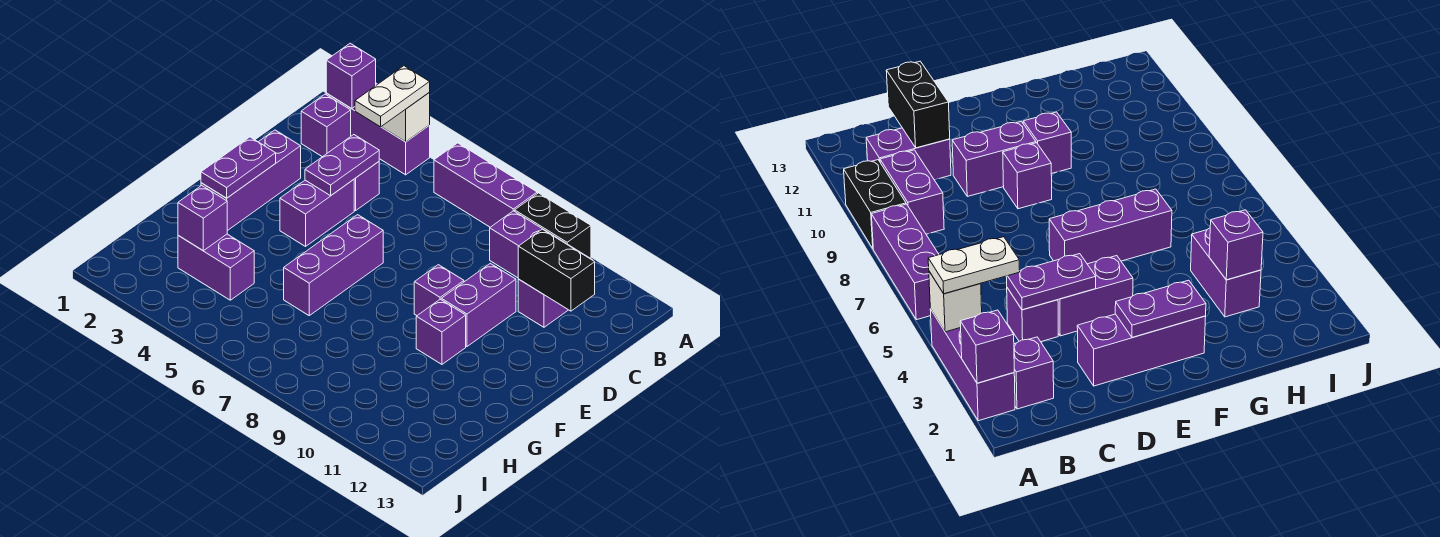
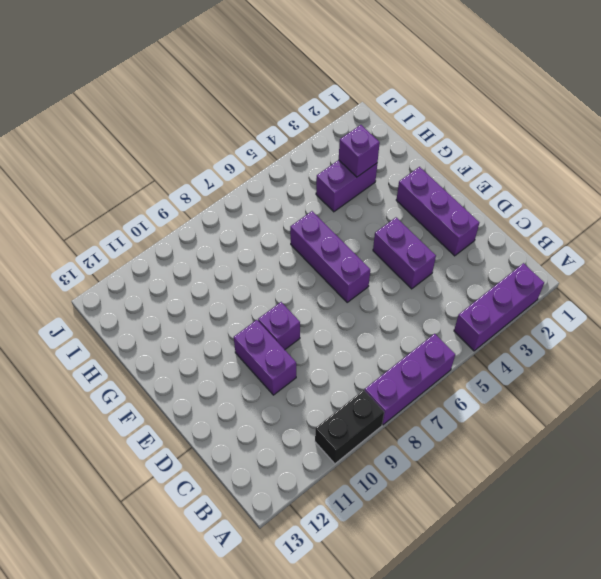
none -> purple brick B2 level 1
none -> purple brick B9:B10 level 1
none -> purple brick B11:C11 level 1

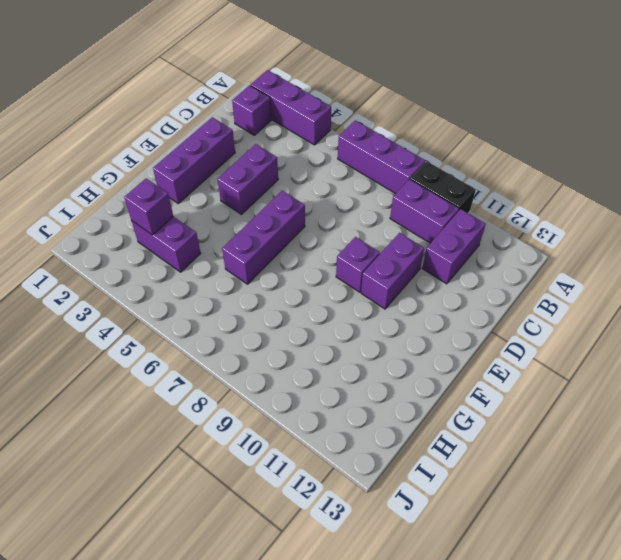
none -> purple brick C4 level 1
none -> purple brick F10 level 1
none -> purple brick A2 level 2

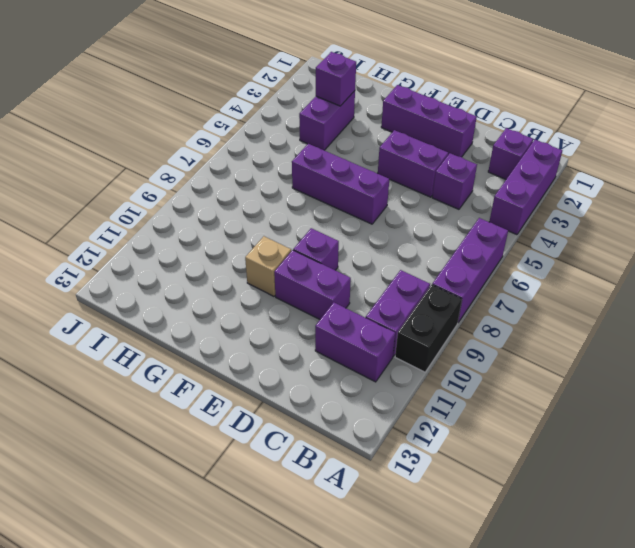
tan brick F10 level 1 -> purple brick F10 level 1
none -> purple brick A2 level 2
none -> white brick A4 level 2
none -> purple plate C4:D4 level 2

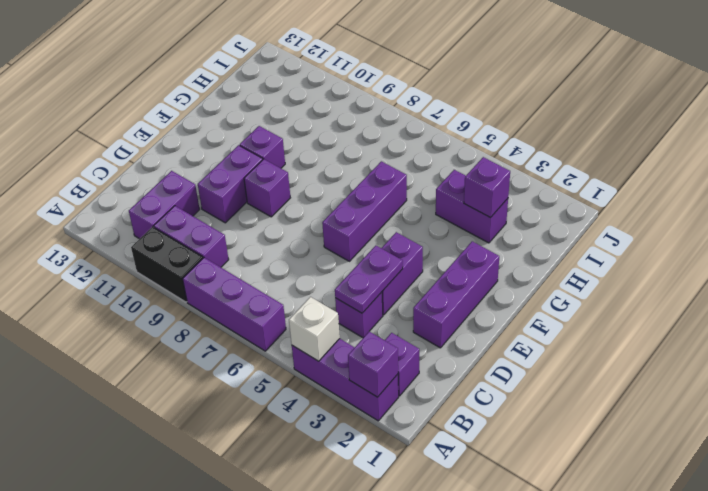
none -> black brick C11:C12 level 2
none -> purple plate E2:F2 level 2
none -> white plate A4:B4 level 3

